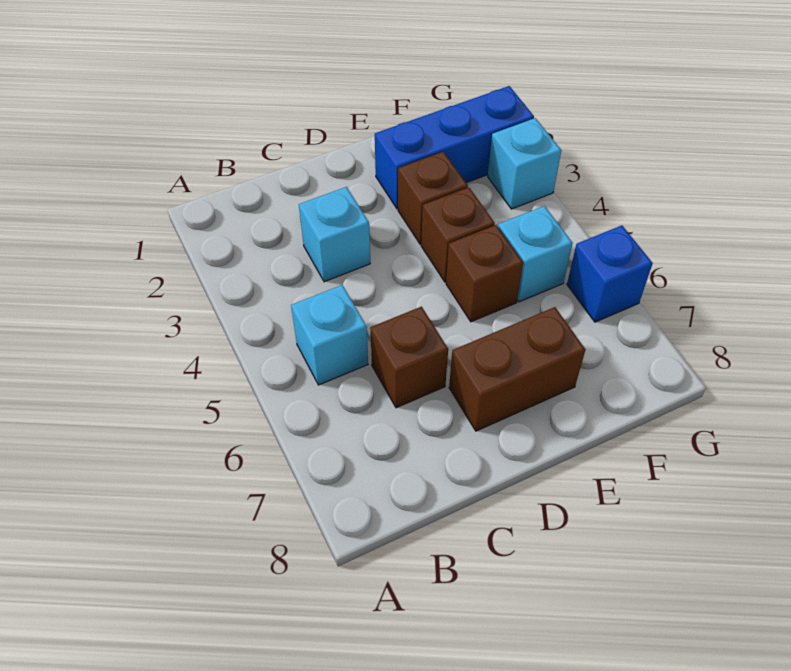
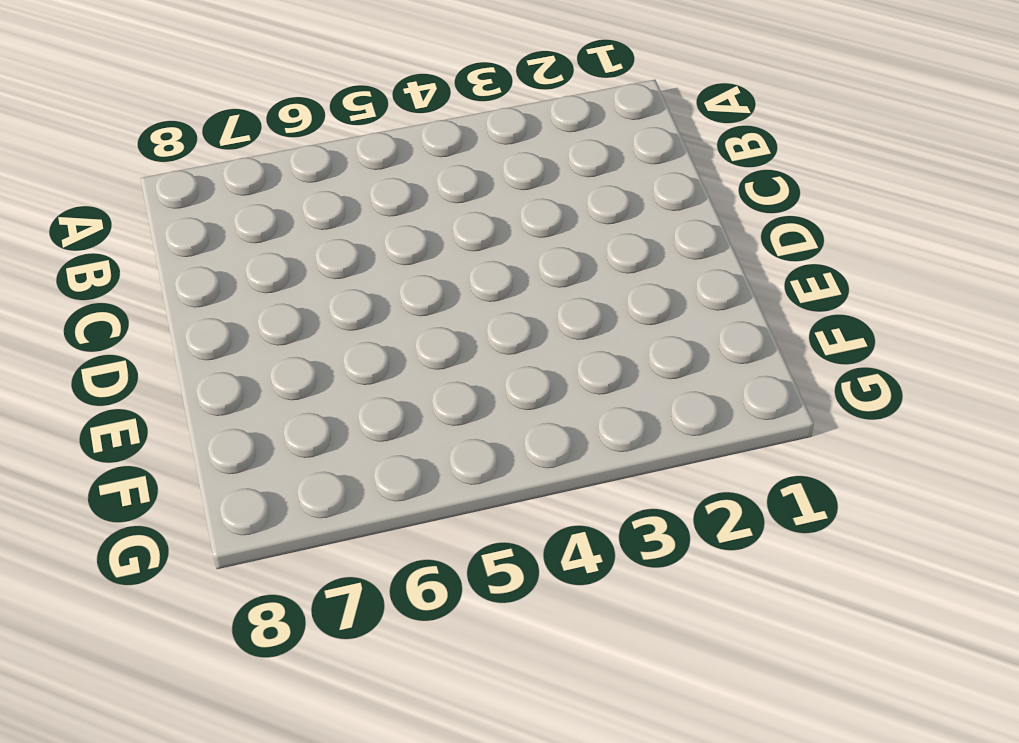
none -> cyan brick B5 level 1
none -> cyan brick C3 level 1

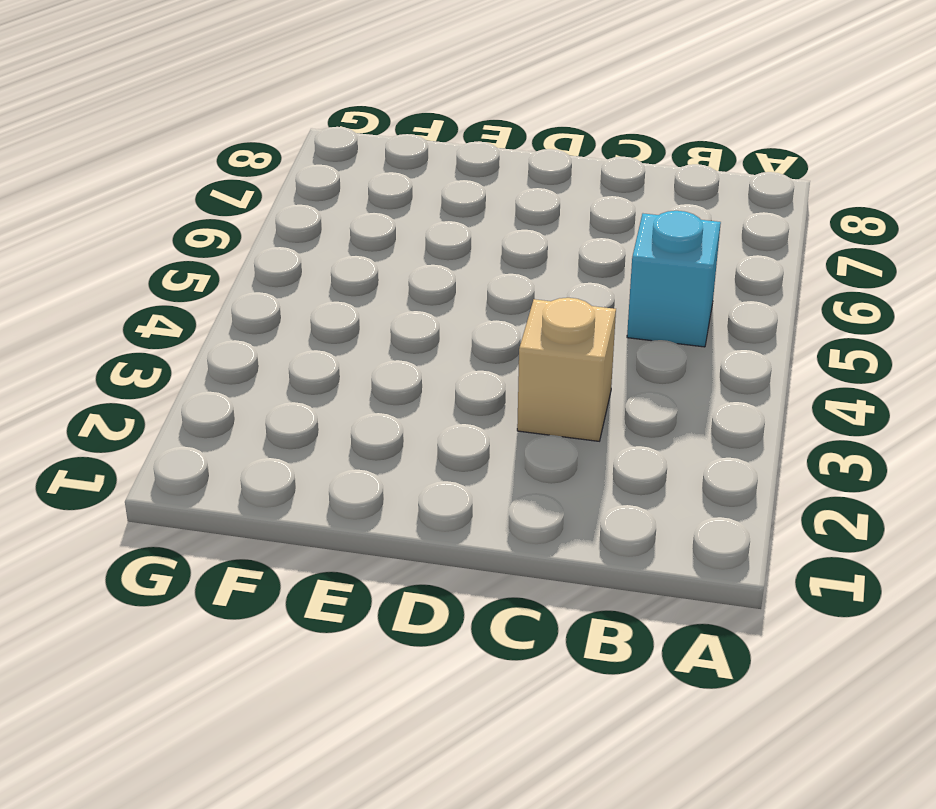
tan brick C3 level 1 -> cyan brick C3 level 1
none -> brown brick C6 level 1
none -> brown brick D7:E7 level 1

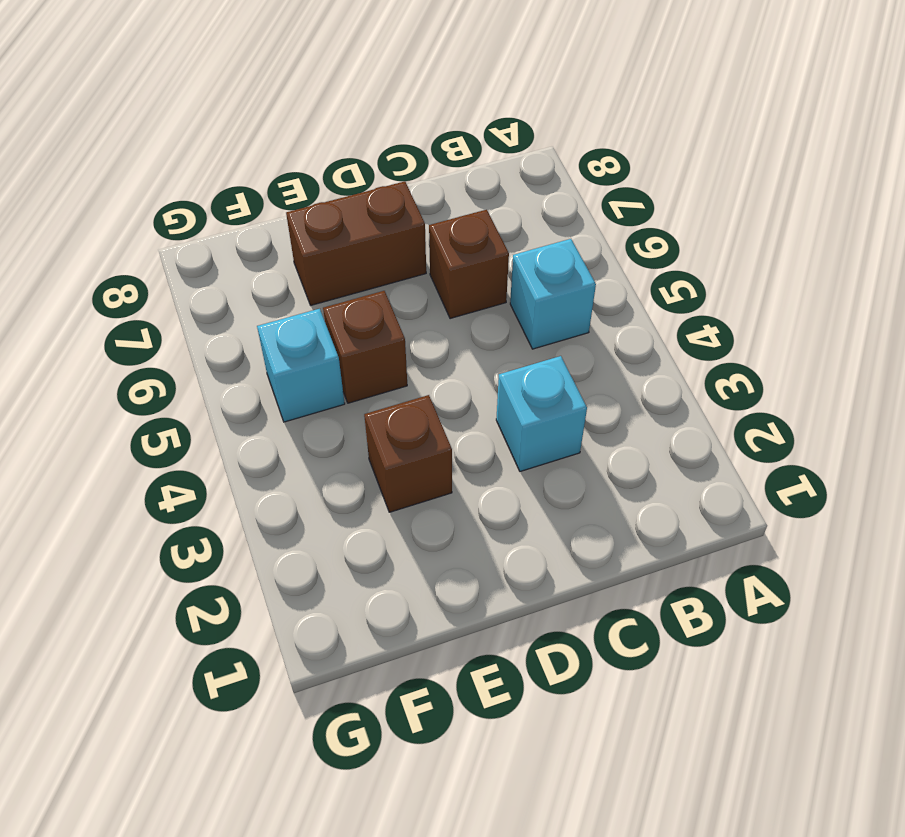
none -> blue brick E2:G2 level 1
none -> brown brick E4 level 1

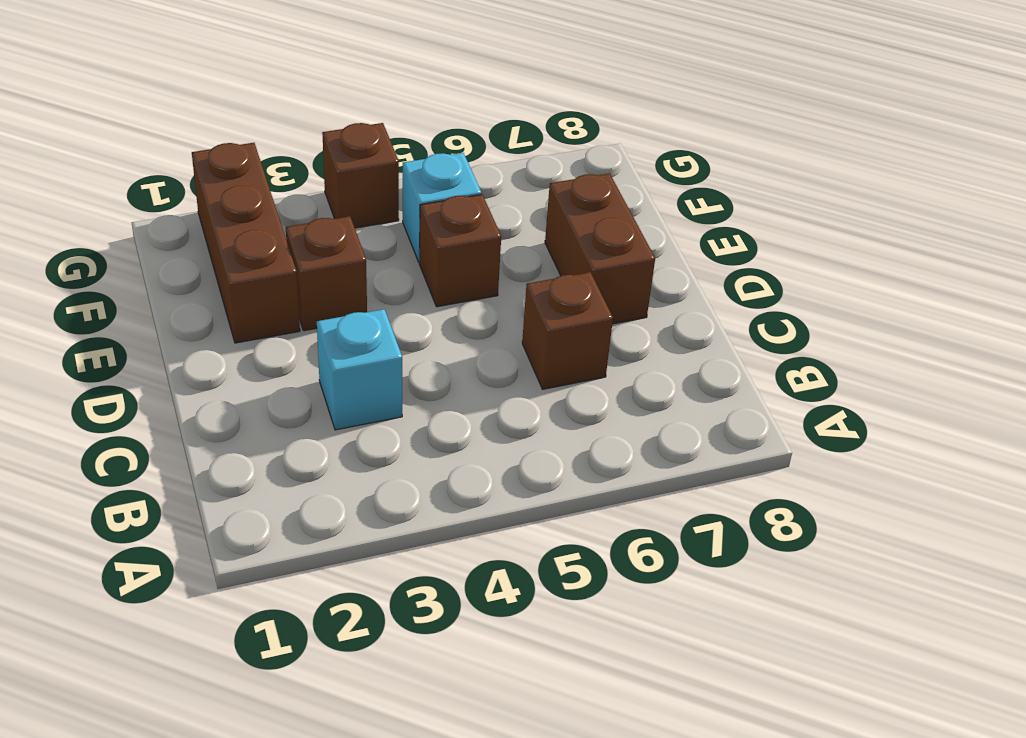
brown brick E2:G2 level 1 -> blue brick E2:G2 level 1
brown brick G4 level 1 -> brown brick E4 level 1
none -> cyan brick B5 level 1
none -> cyan brick G3 level 1

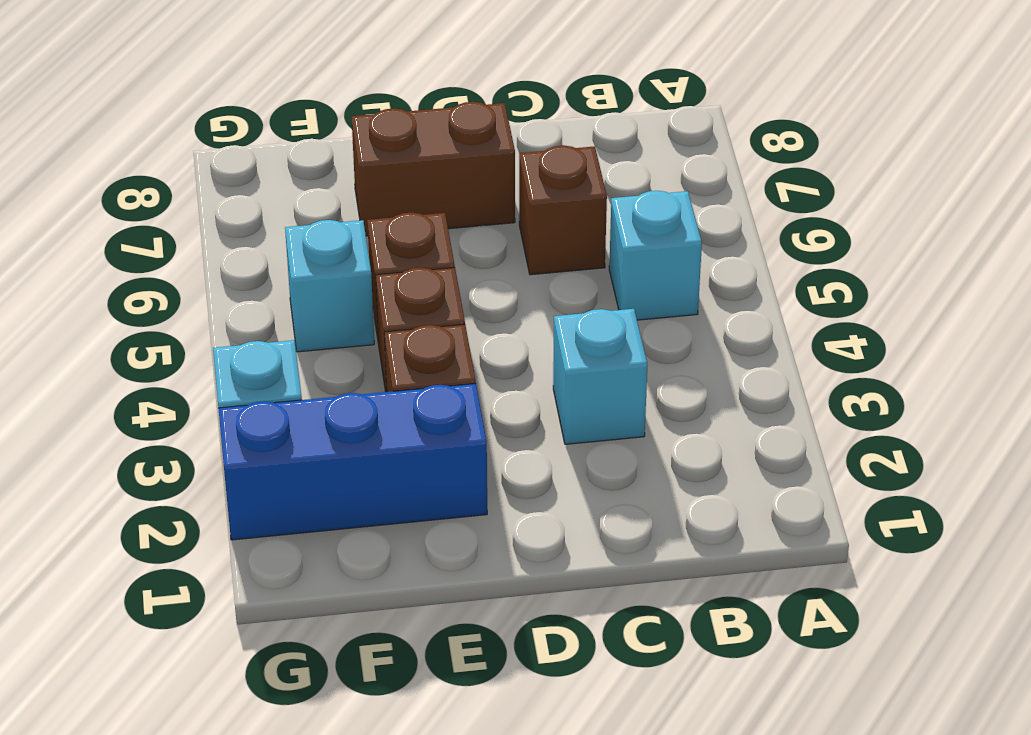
none -> blue brick G6 level 1

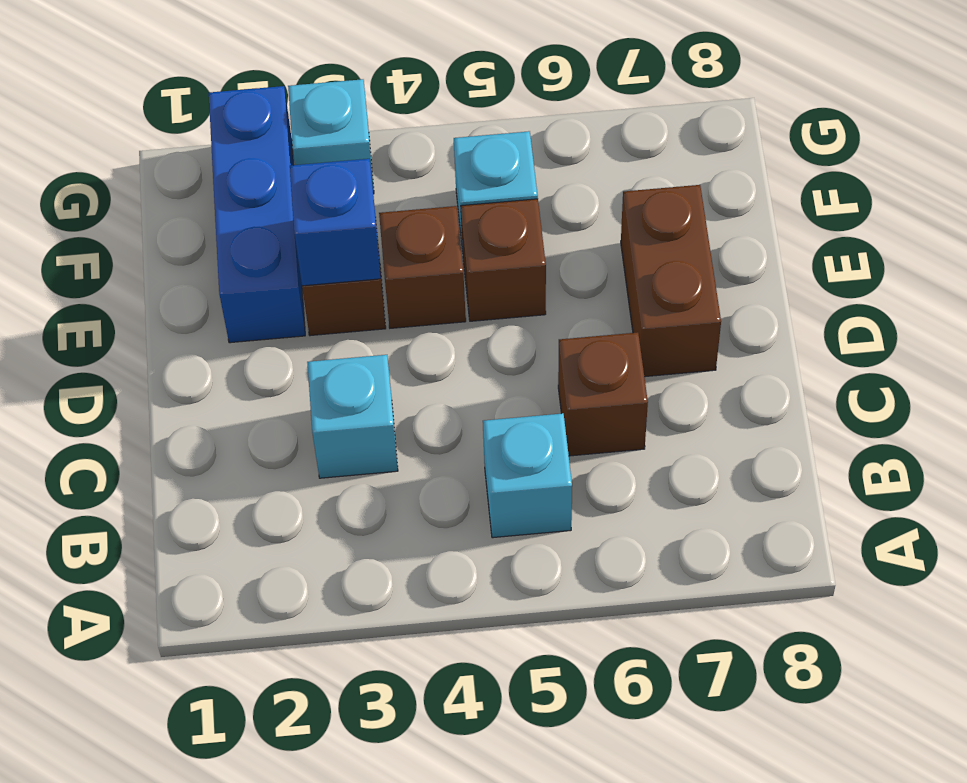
blue brick E3 level 2 -> blue brick G6 level 1

